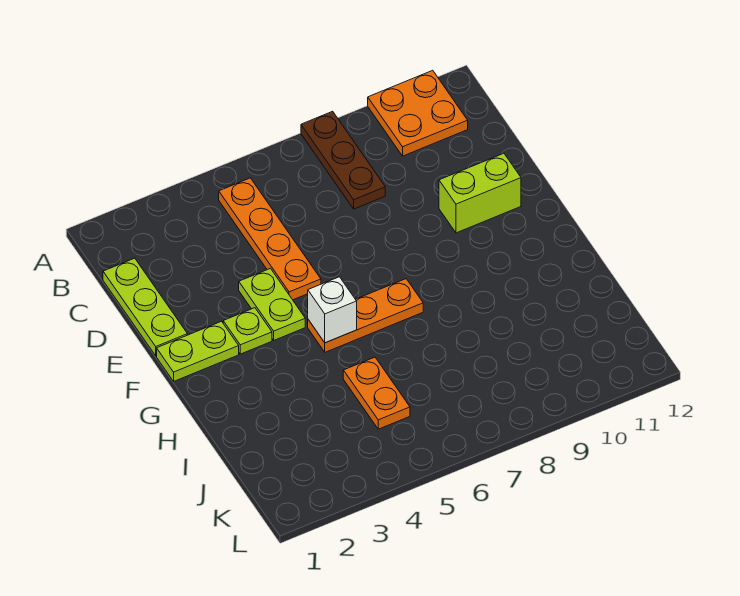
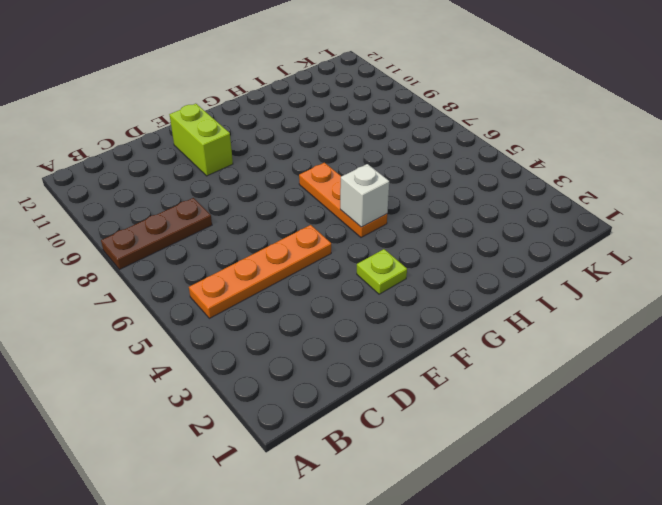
none -> orange plate A10:B11 level 1
none -> lime plate C1:E1 level 1

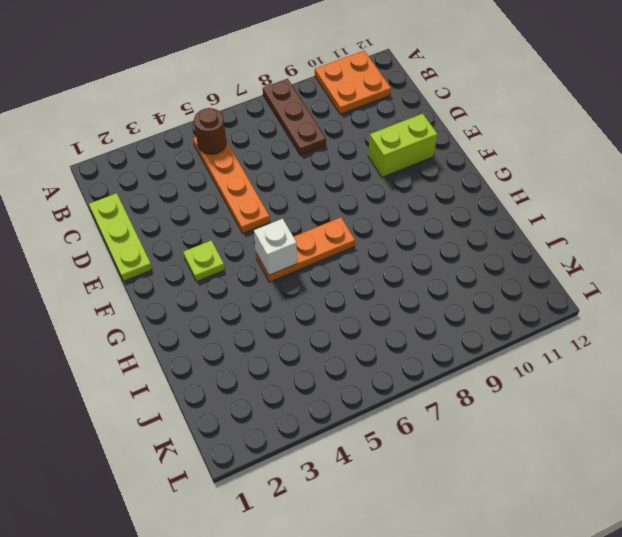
brown round brick B5 level 2 -> none
none -> lime plate E4:F4 level 1
none -> lime plate F1:F2 level 1

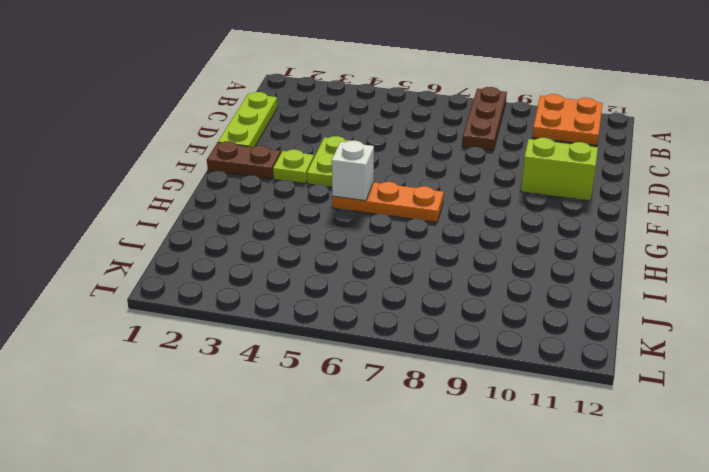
brown plate F1:F2 level 1 -> lime plate F1:F2 level 1
none -> orange plate B5:E5 level 1
none -> orange plate I5:J5 level 1

